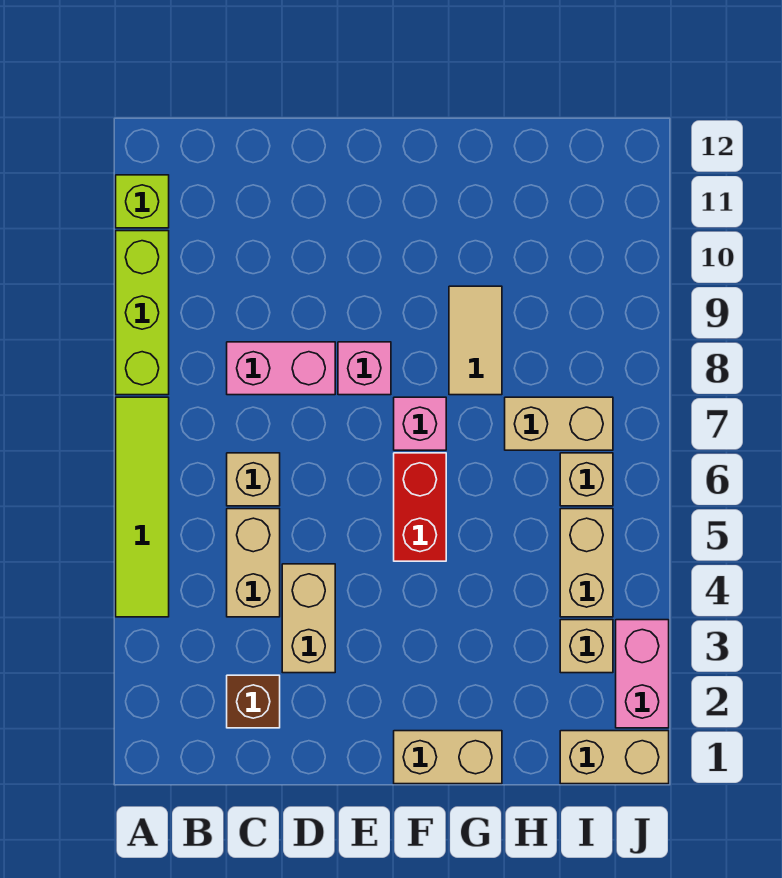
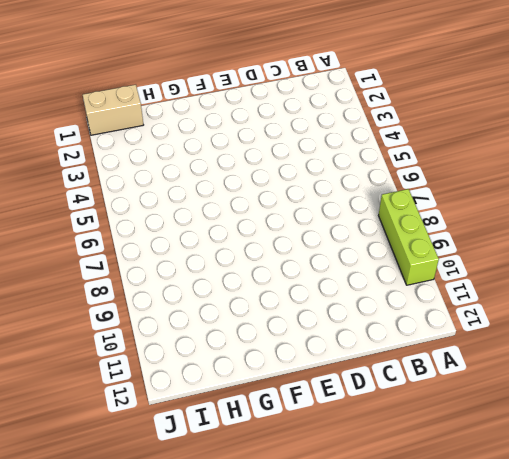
none -> lime tile A4:A7 level 1
none -> lime brick A11 level 1
none -> brown brick C2 level 1

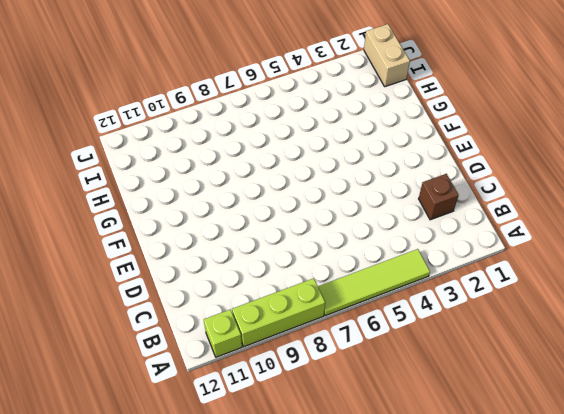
none -> tan brick C4:C5 level 1
none -> tan brick C6 level 1
none -> pink brick C8:D8 level 1

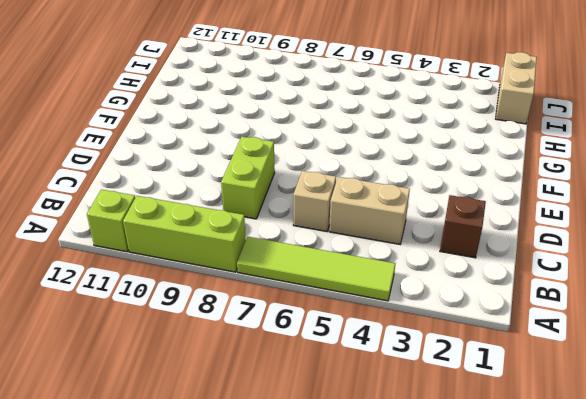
lime brick C8:D8 level 1 -> pink brick C8:D8 level 1
none -> tan brick D3:D4 level 1
none -> pink brick E8 level 1
none -> tan brick F1:G1 level 1

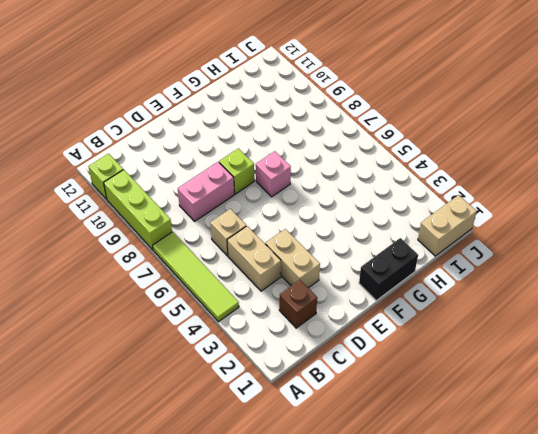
lime brick E8 level 1 -> pink brick E8 level 1
black brick F1:G1 level 1 -> tan brick F1:G1 level 1
none -> red brick F5:F6 level 1
none -> tan tile G8:G9 level 1
none -> tan brick H7:I7 level 1

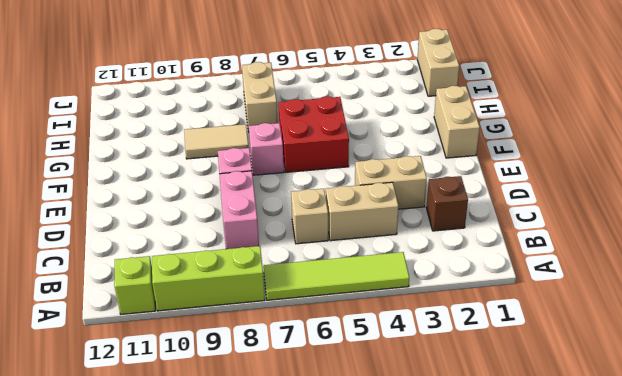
red brick F5:G6 level 1 -> red brick F5:F6 level 1
none -> tan brick I3 level 1
none -> tan brick I4:I5 level 1
none -> tan brick I6 level 1

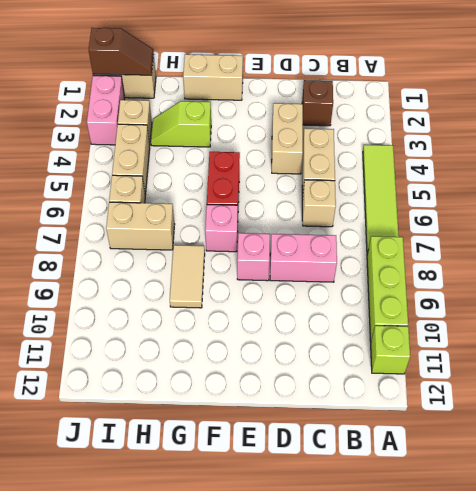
lime slope G3:H3 level 1 top G -> none
brown slope I1:J1 level 2 top J -> none

